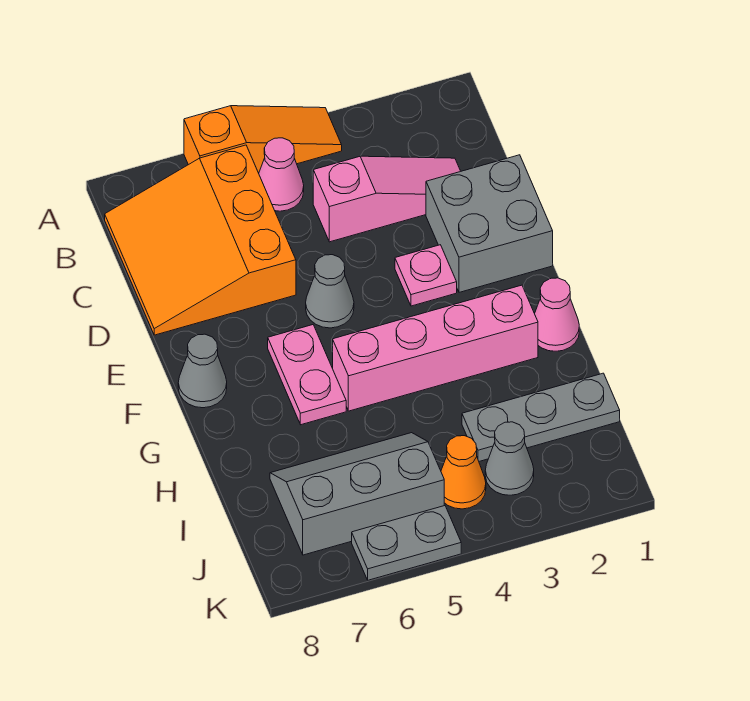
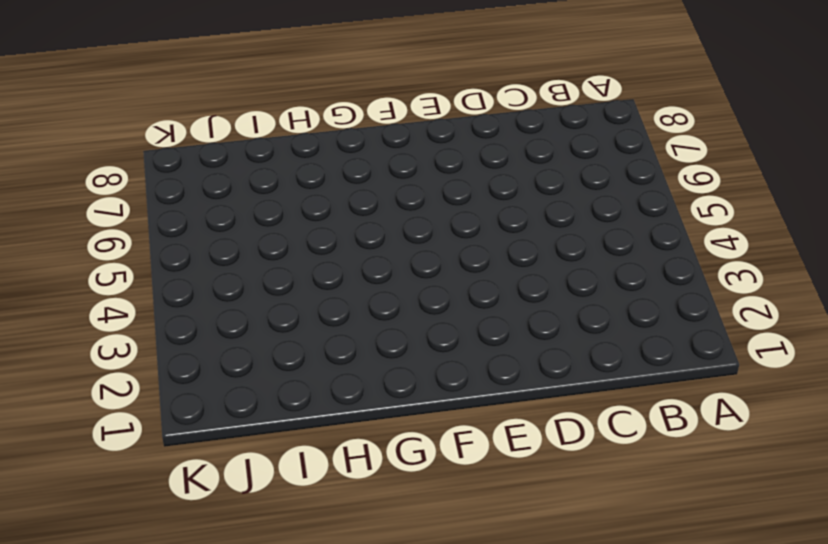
none -> orange slope A4:A6 level 1 top 6
none -> pink cone B5 level 1
none -> orange slope B6:D8 level 1 top 6

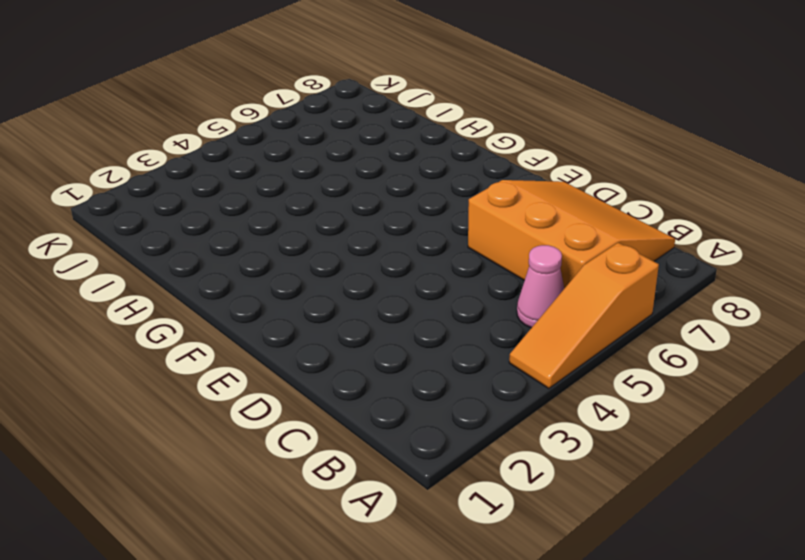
none -> pink slope C2:C4 level 1 top 4
none -> grey brick D1:E2 level 1
none -> pink plate E3 level 1

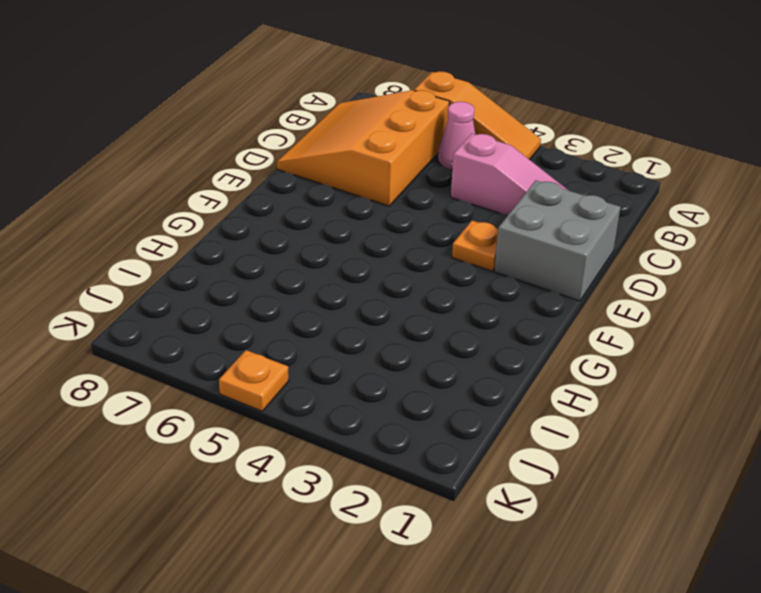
orange plate E3 level 1 -> pink plate E3 level 1
orange plate K5 level 1 -> grey plate K5:K6 level 1
none -> grey cone E5 level 1
none -> pink plate F6:G6 level 1
none -> grey cone F8 level 1

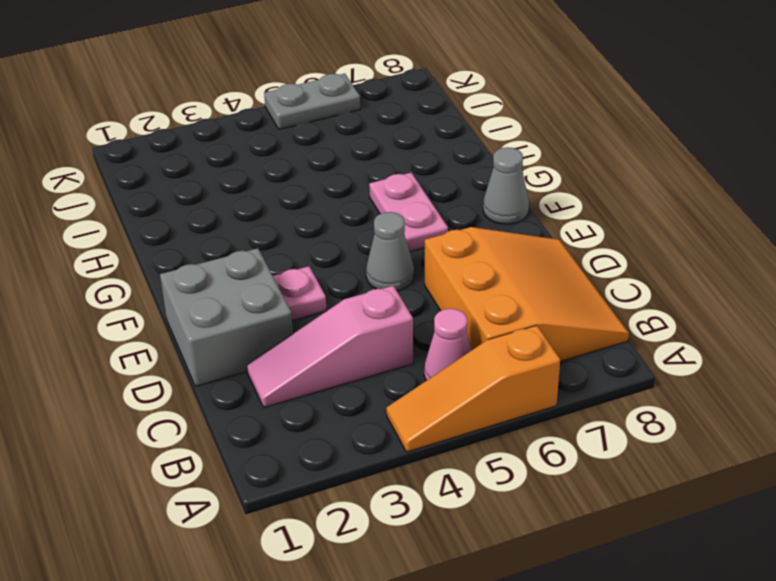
none -> pink cone G1 level 1
none -> pink brick G2:G5 level 1
none -> grey plate I1:I3 level 1

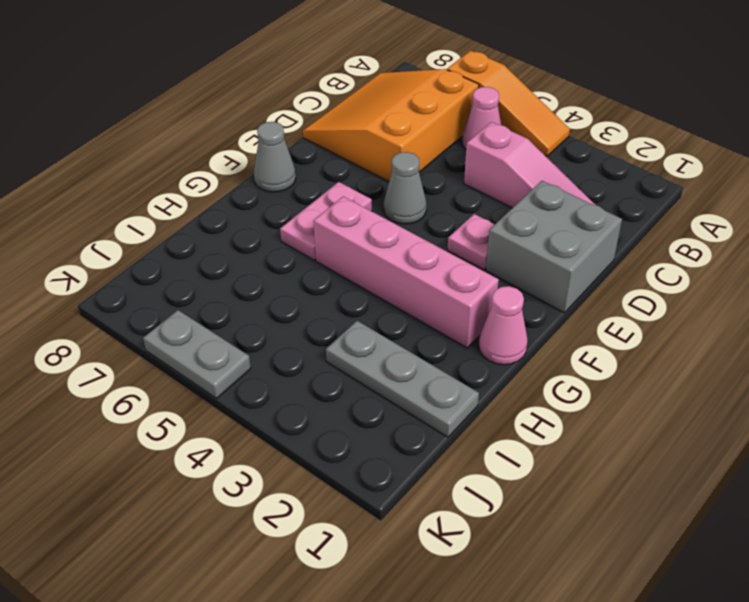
none -> grey slope I5:J7 level 1 top J
none -> grey cone J3 level 1
none -> orange cone J4 level 1

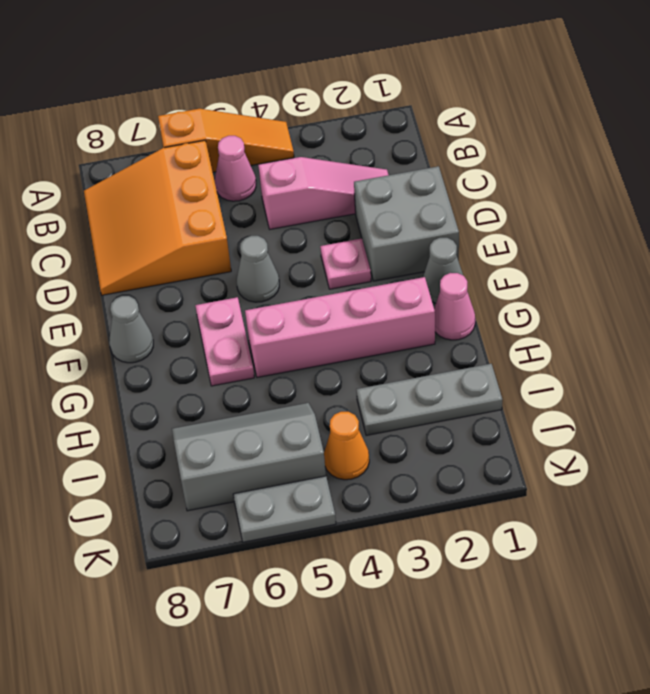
grey cone F1 level 1 -> grey cone J3 level 1

